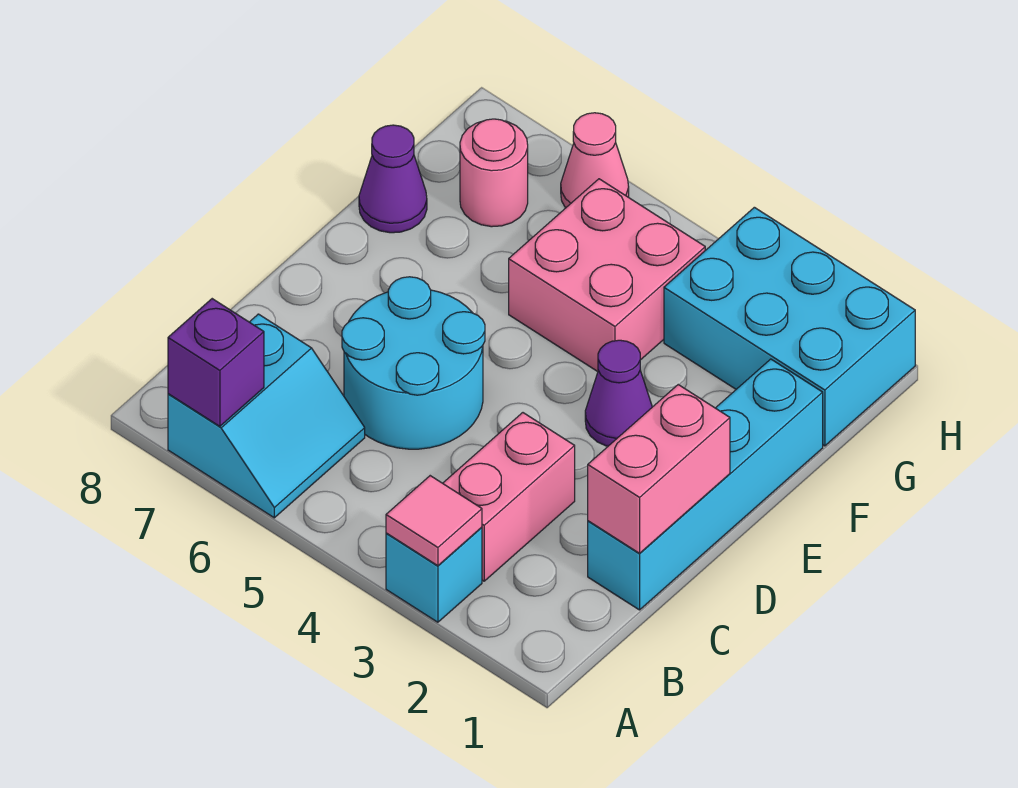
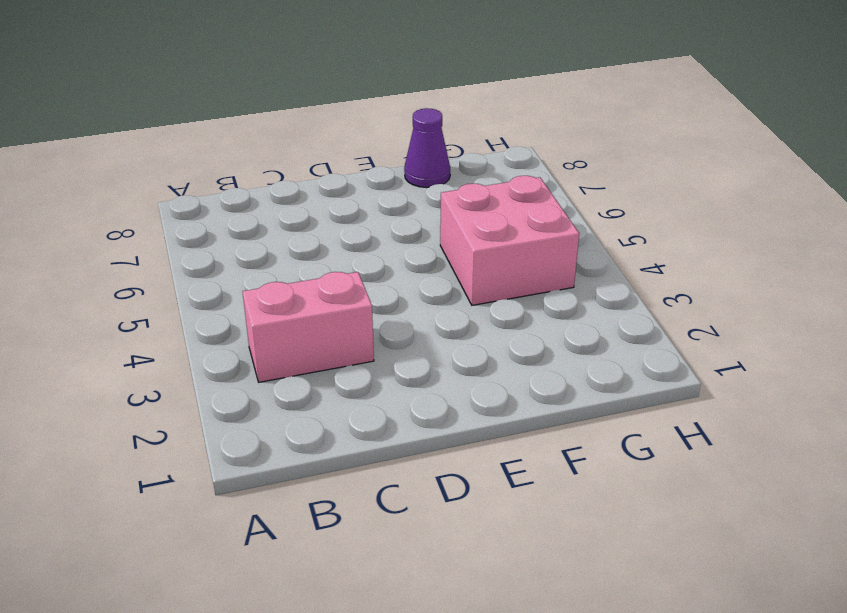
none -> cyan brick A3 level 1
none -> cyan slope A6:B7 level 1 top 7
none -> cyan brick C1:F1 level 1

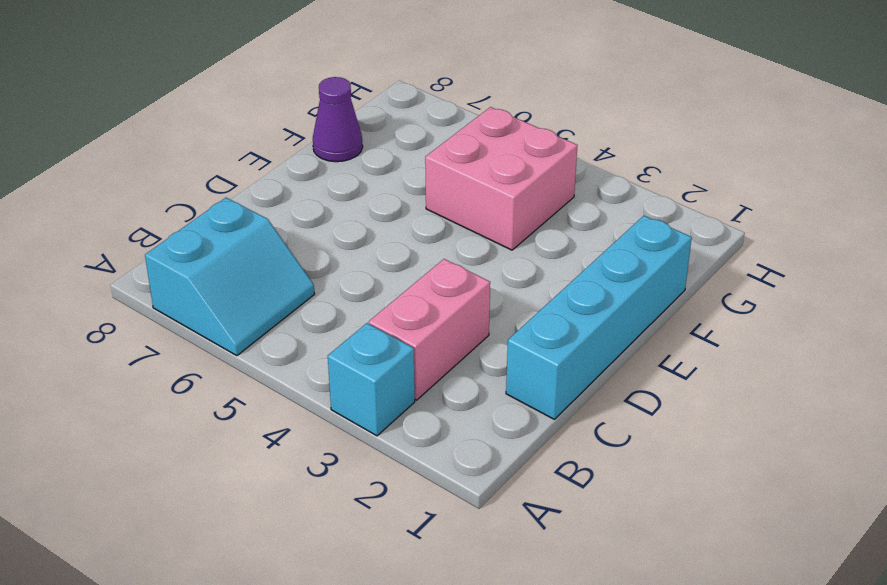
none -> cyan round brick C5:D6 level 1
none -> purple cone E3 level 1
none -> cyan brick G1:H3 level 1

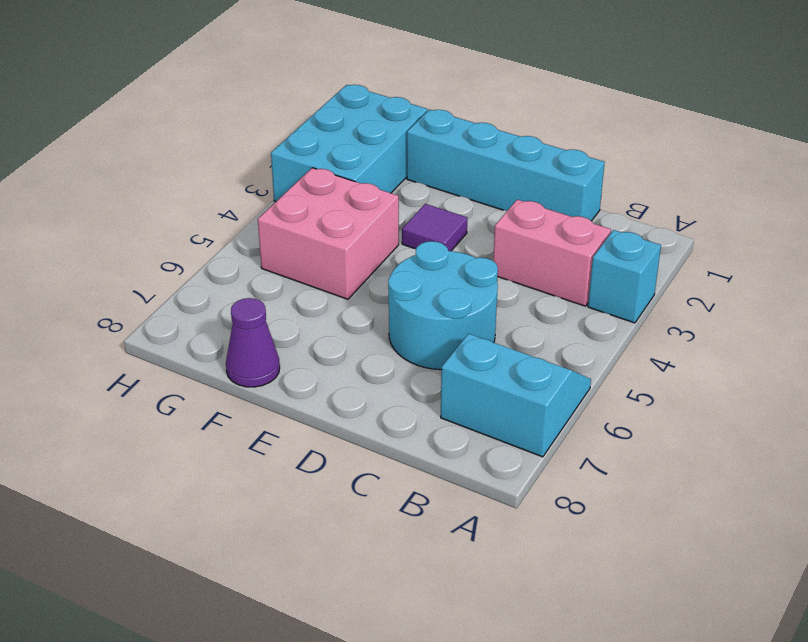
purple tile E3 level 1 -> purple cone E3 level 1
none -> pink round brick G7 level 1
none -> pink cone H6 level 1
none -> pink tile A3 level 2

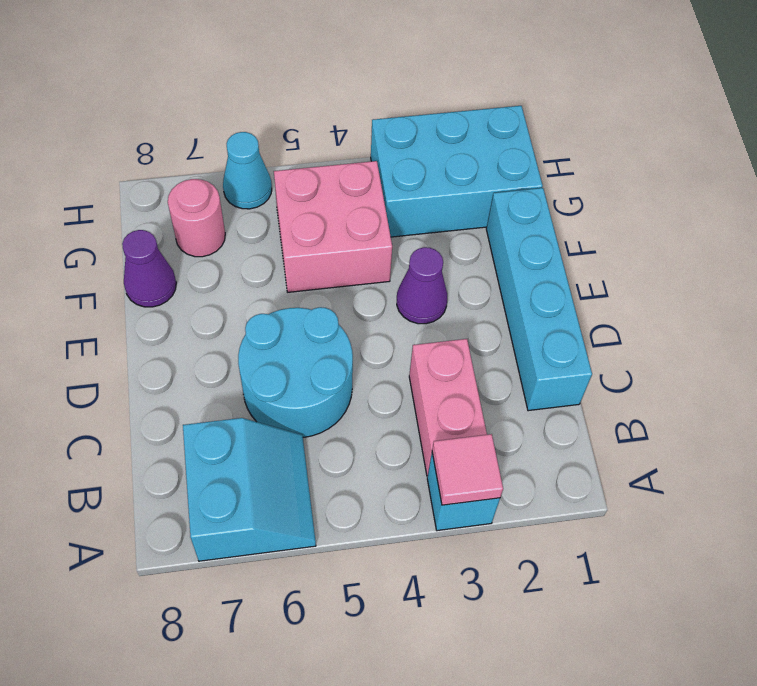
cyan cone H6 level 1 -> pink cone H6 level 1
none -> purple brick A7 level 2
none -> pink brick C1:D1 level 2

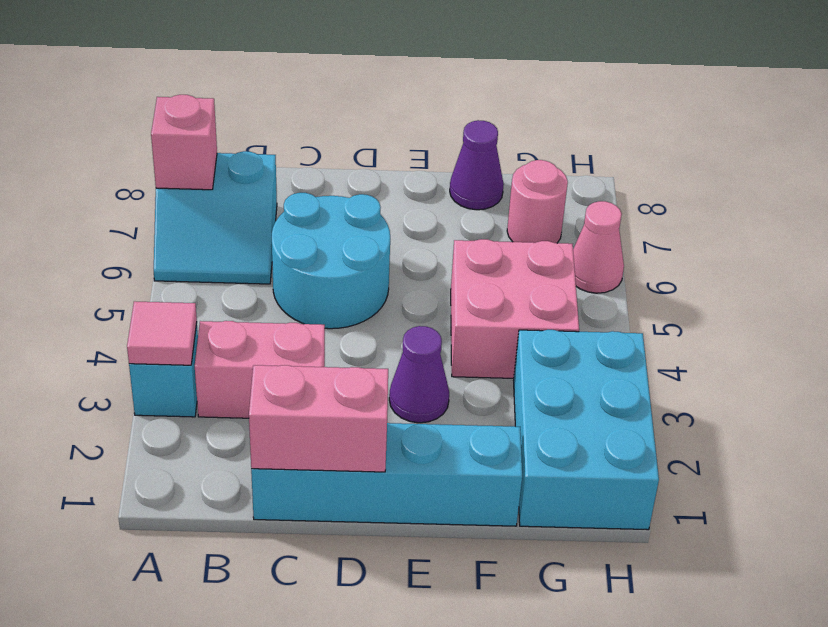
pink brick A7 level 2 -> purple brick A7 level 2

